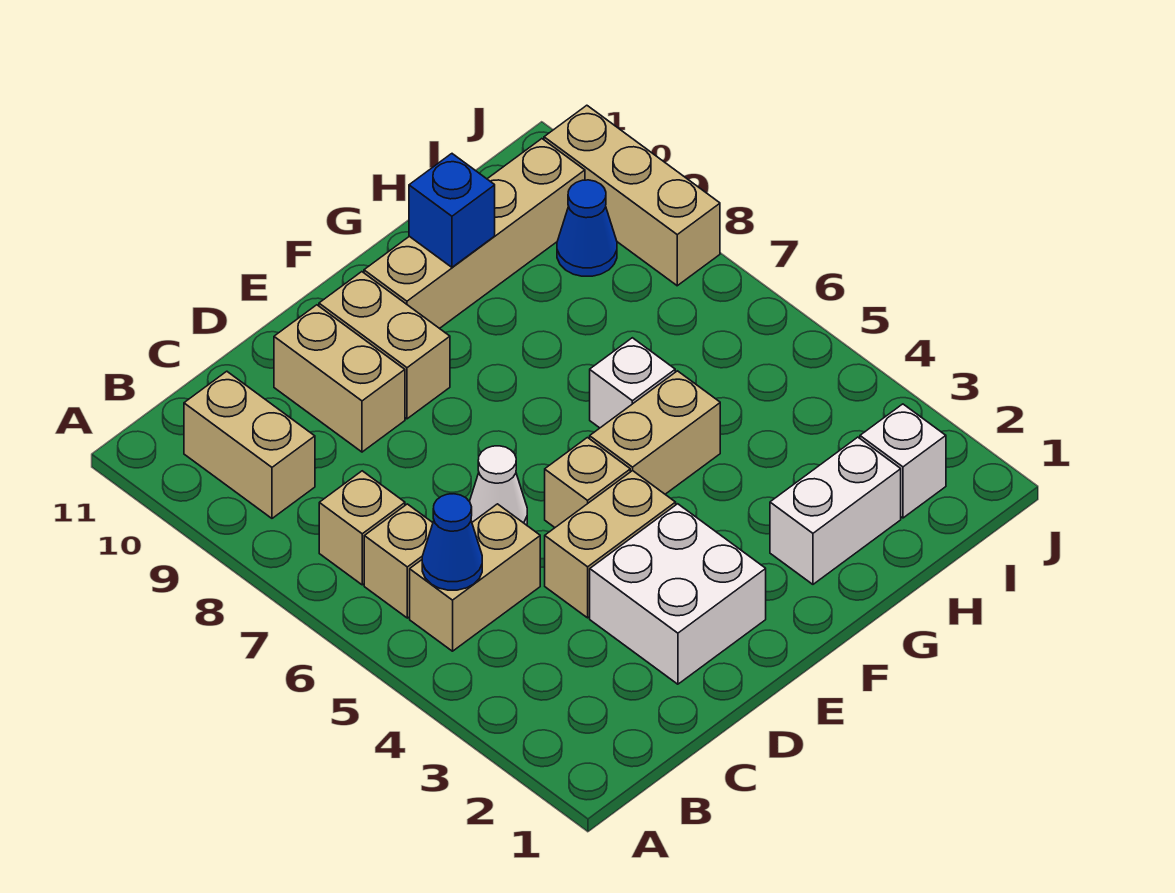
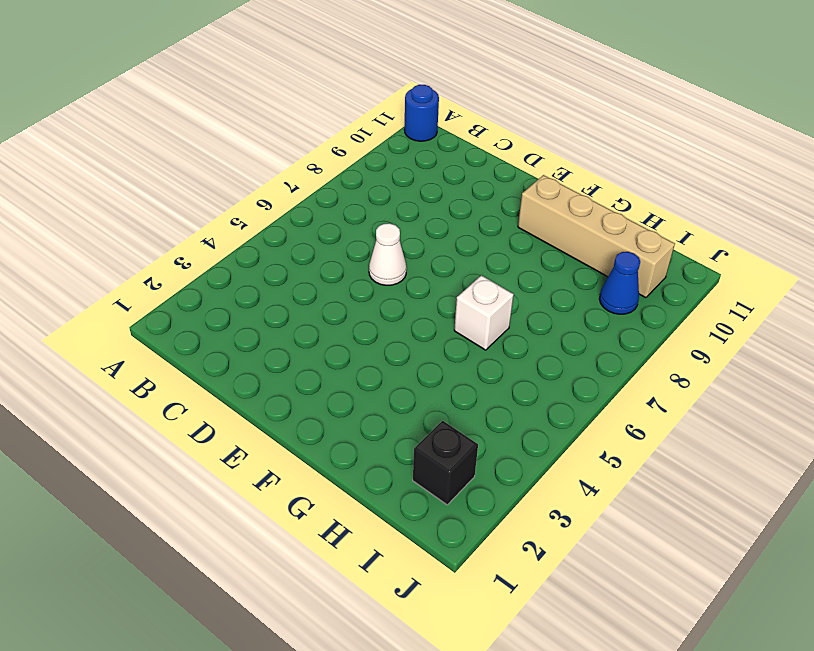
blue round brick A11 level 1 -> none
black brick I2 level 1 -> white brick I2 level 1
none -> tan brick B5:C5 level 1
none -> tan brick B6 level 1
none -> tan brick B7 level 1

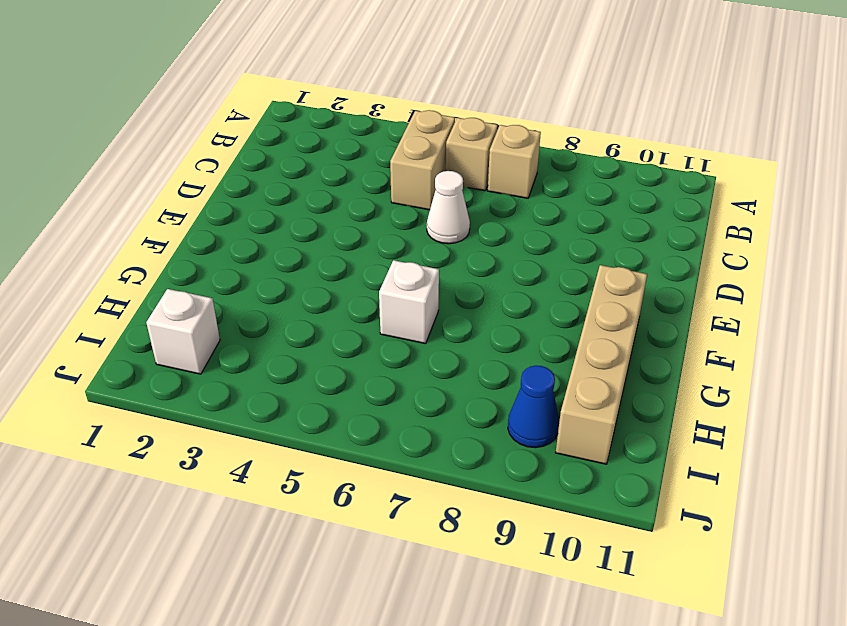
none -> tan brick B9:B10 level 1
none -> white brick D2:E3 level 1
none -> tan brick D4:E4 level 1

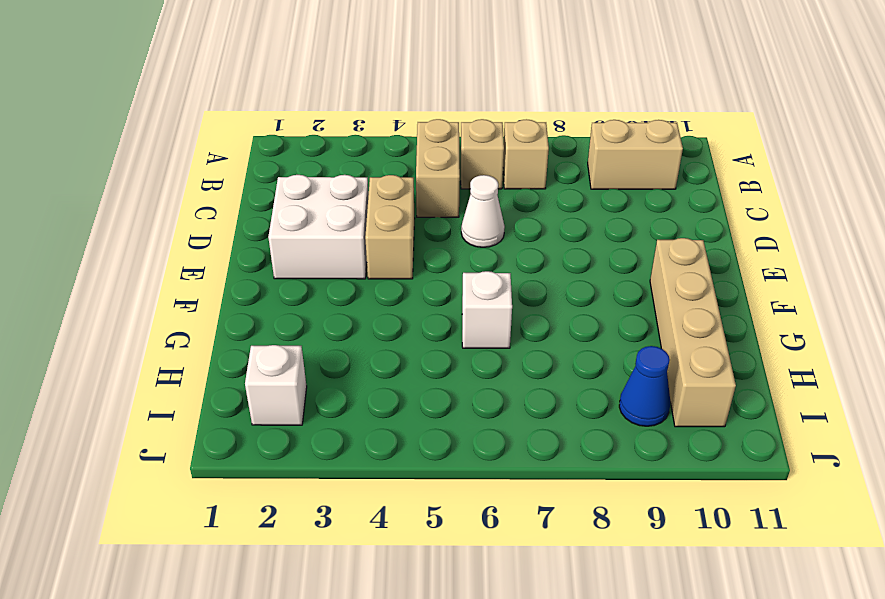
none -> tan brick D9:D10 level 1
none -> tan brick E5 level 1
none -> tan brick E9:E10 level 1

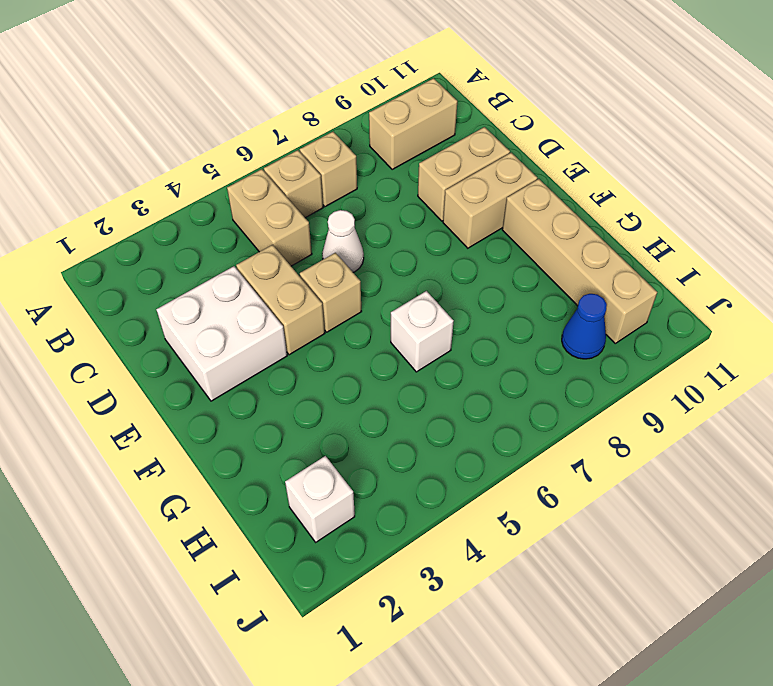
none -> tan brick F5:G5 level 1
none -> white brick G2:H2 level 1
none -> tan brick J8:J10 level 1

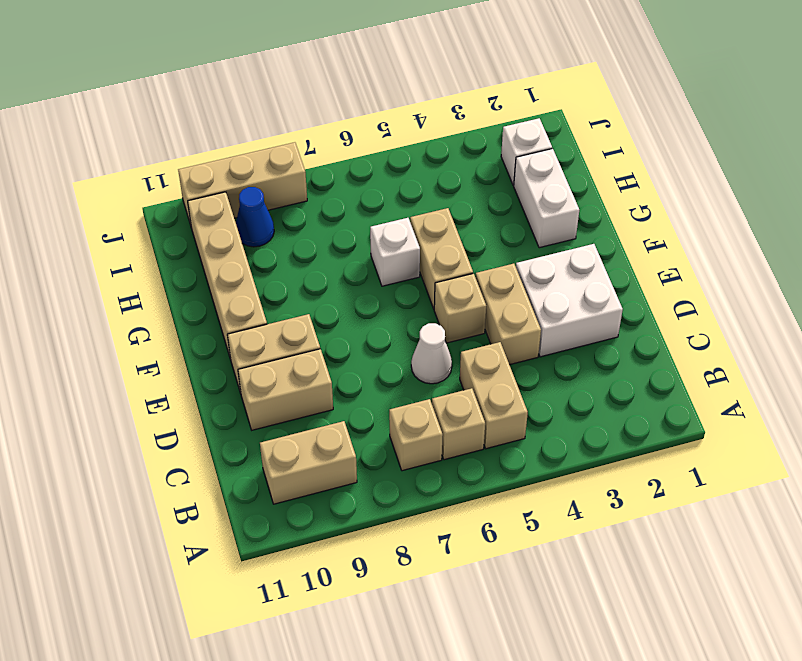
none -> blue cone B5 level 2
none -> blue brick G10 level 2

